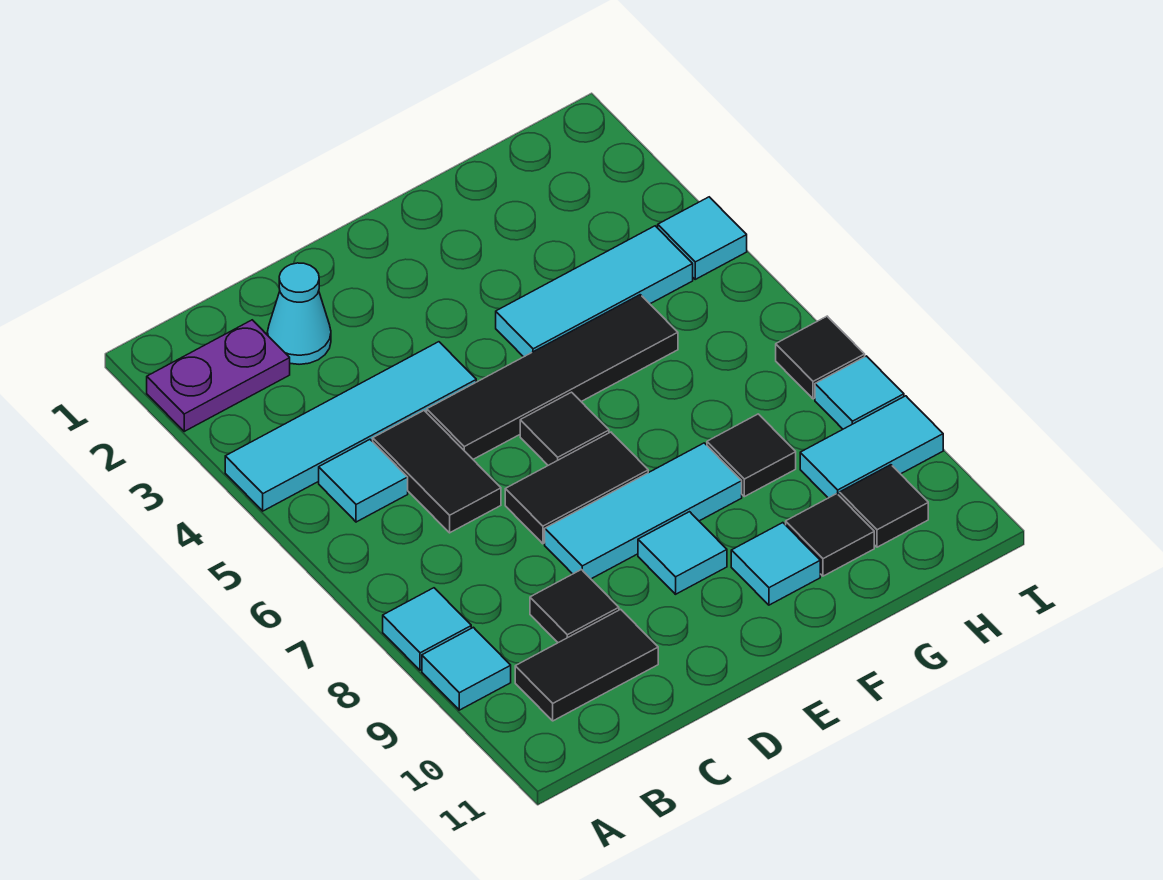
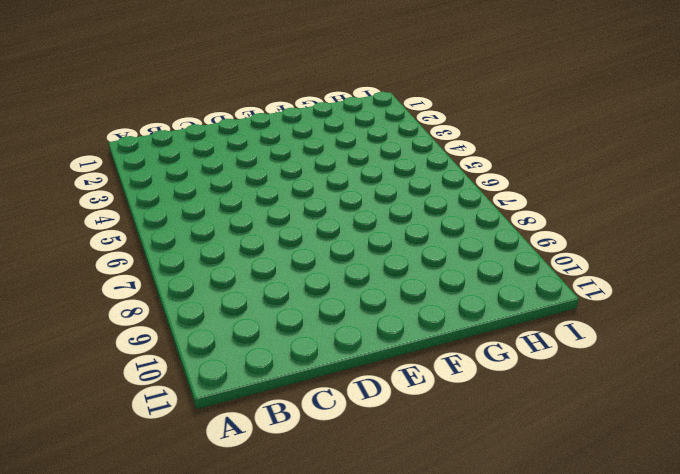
none -> purple plate A2:B2 level 1
none -> cyan tile A4:D4 level 1
none -> cyan tile A8 level 1

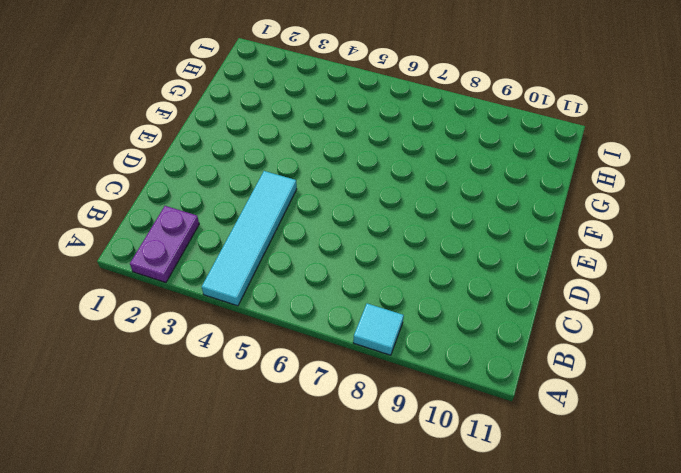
none -> cyan tile A9 level 1
none -> cyan tile B5 level 1
none -> black tile B10:C10 level 1

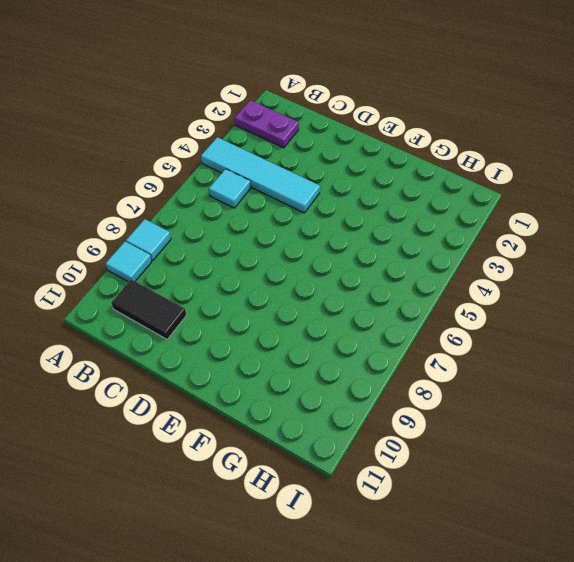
none -> cyan cone C2 level 1
none -> black tile C5:C6 level 1
none -> black tile C9 level 1

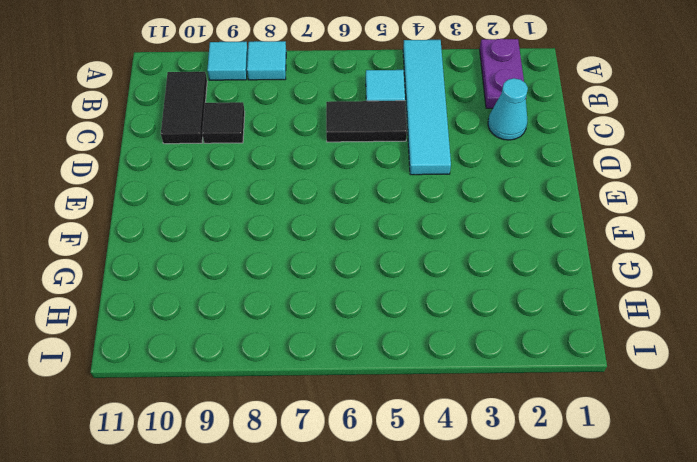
none -> black tile D5:G5 level 1
none -> black tile D7:E7 level 1
none -> cyan tile D8:F8 level 1

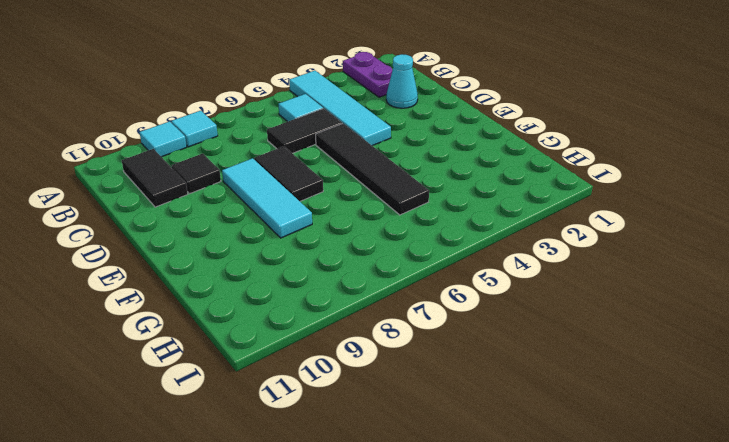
none -> black tile E6 level 1
none -> cyan tile E9 level 1
none -> cyan tile F4:H4 level 1

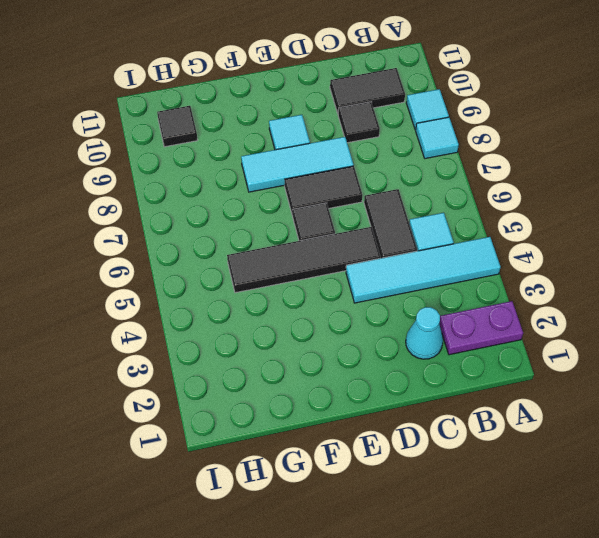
none -> cyan tile F4:H4 level 1
none -> cyan tile F10 level 1
none -> black tile G8 level 1

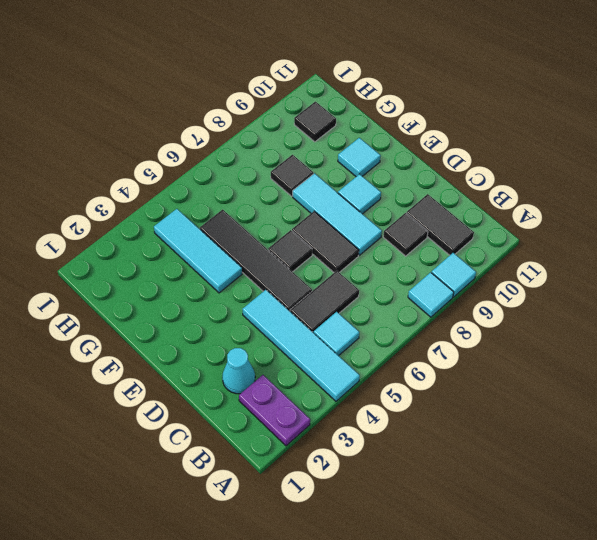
none -> black tile G10 level 1
none -> cyan tile H9:I9 level 1
none -> cyan tile I4 level 1

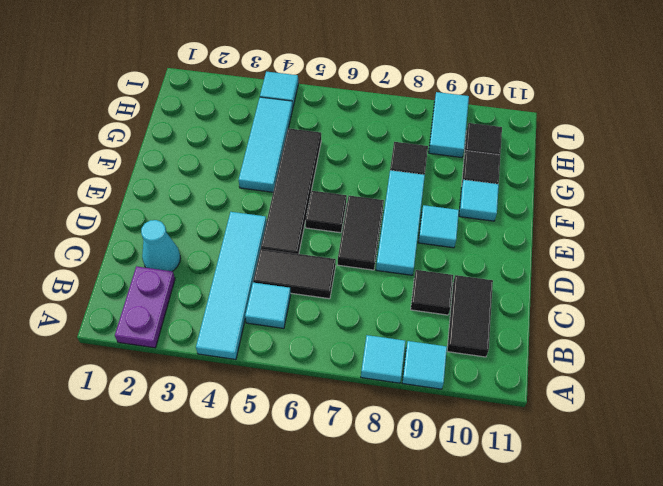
none -> black tile I7 level 1
none -> cyan tile I8 level 1

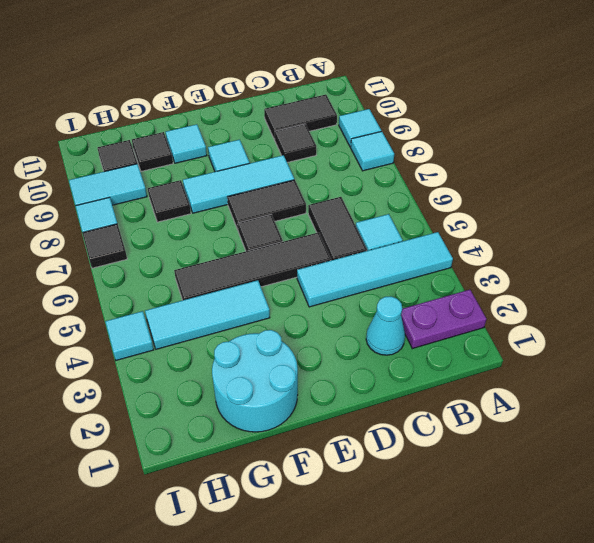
cyan round brick F1:G2 level 1 -> none

